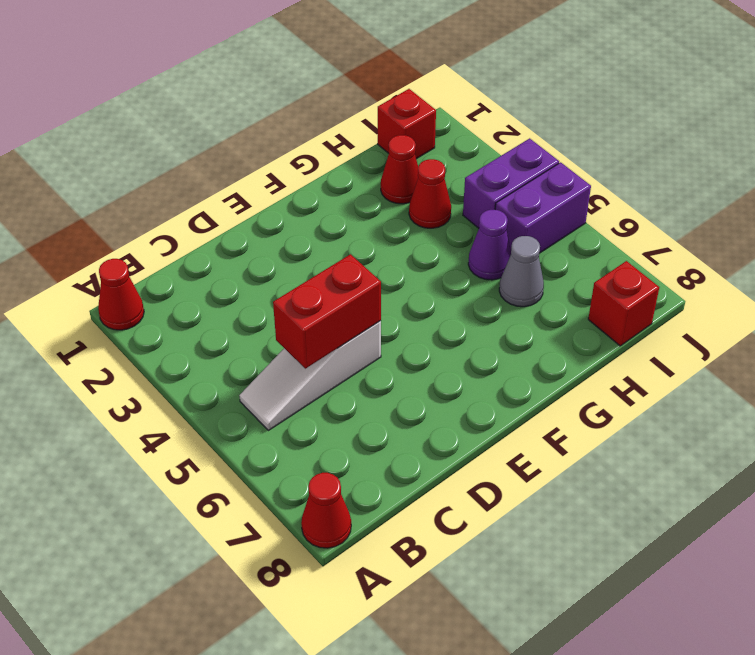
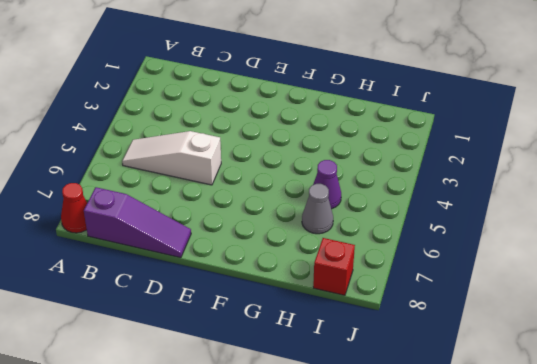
purple slope B8:D8 level 1 top B -> none
none -> red cone A1 level 1
none -> red cone H2 level 1
none -> red cone H3 level 1

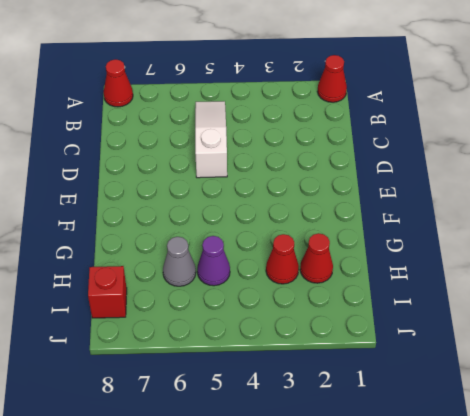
none -> red brick I1 level 1
none -> purple brick I4:J4 level 1
none -> purple brick I5:J5 level 1

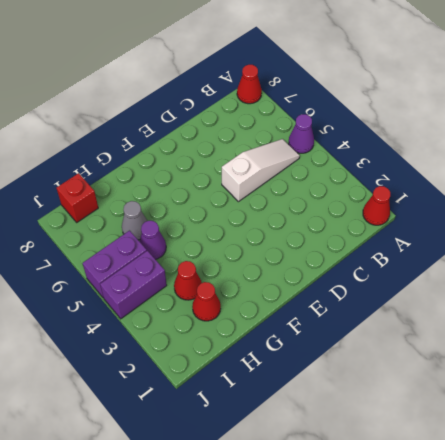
purple cone A5 level 1 -> none
none -> red brick I1 level 1
none -> red brick C5:D5 level 2

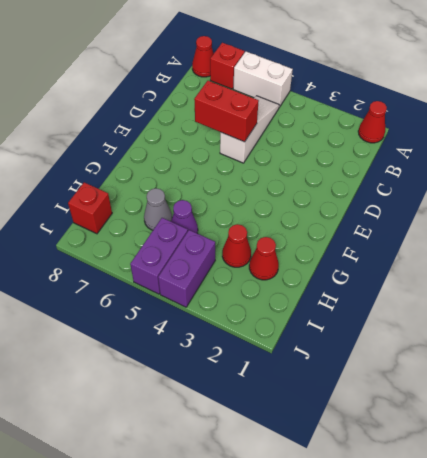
white brick A5:A6 level 1 -> none
red brick A7 level 1 -> red brick I1 level 1
red brick D5:D6 level 2 -> red brick C5:D5 level 2

